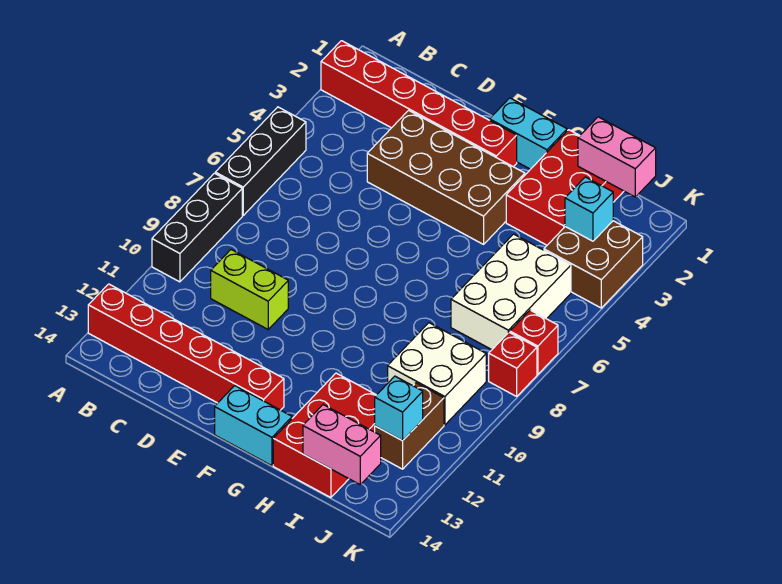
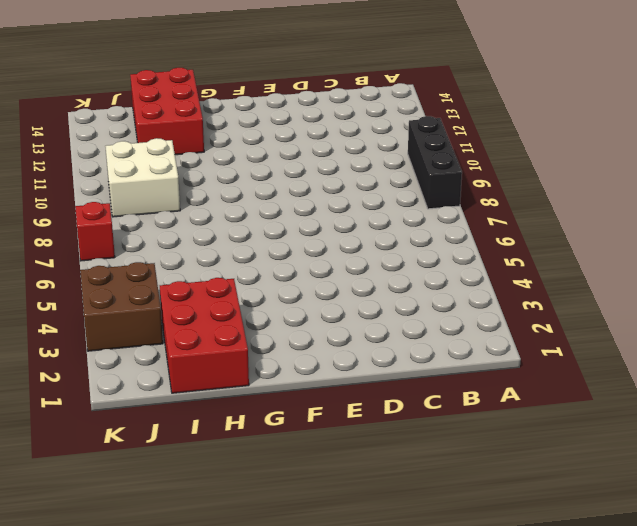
none -> red brick A2:F2 level 1
none -> black brick A5:A7 level 1
none -> red brick A13:F13 level 1

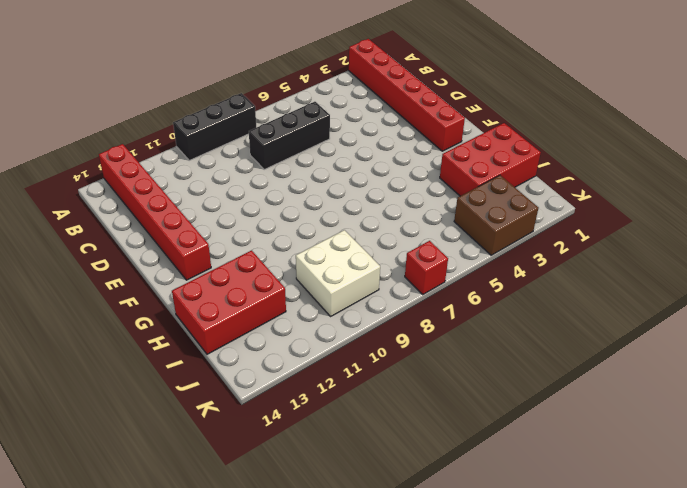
black brick C6:C8 level 1 -> black brick A5:A7 level 1
none -> lime brick C10:D10 level 1
none -> brown brick D3:G4 level 1
none -> cyan brick F1:G1 level 1

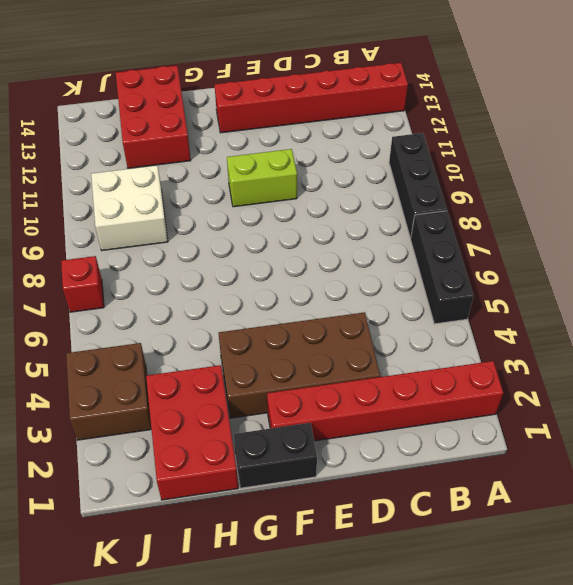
lime brick E10:F10 level 1 -> lime brick C10:D10 level 1
black brick F1:G1 level 1 -> cyan brick F1:G1 level 1
none -> cyan brick F14:G14 level 1
none -> white brick I5:J7 level 1
none -> brown brick J11:J12 level 1

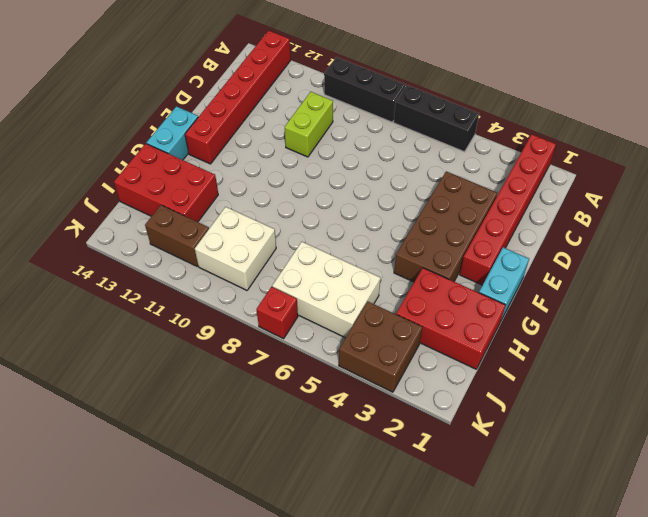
none -> red brick K8 level 1
none -> pink brick I1:J1 level 2
none -> pink brick I14:J14 level 2

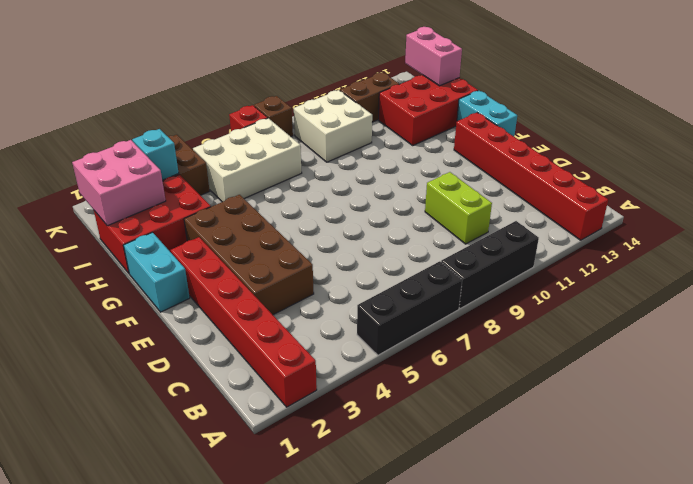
pink brick I1:J2 level 2 -> pink brick I1:J1 level 2
brown brick K8 level 1 -> red brick K8 level 1
none -> cyan brick J12 level 2

